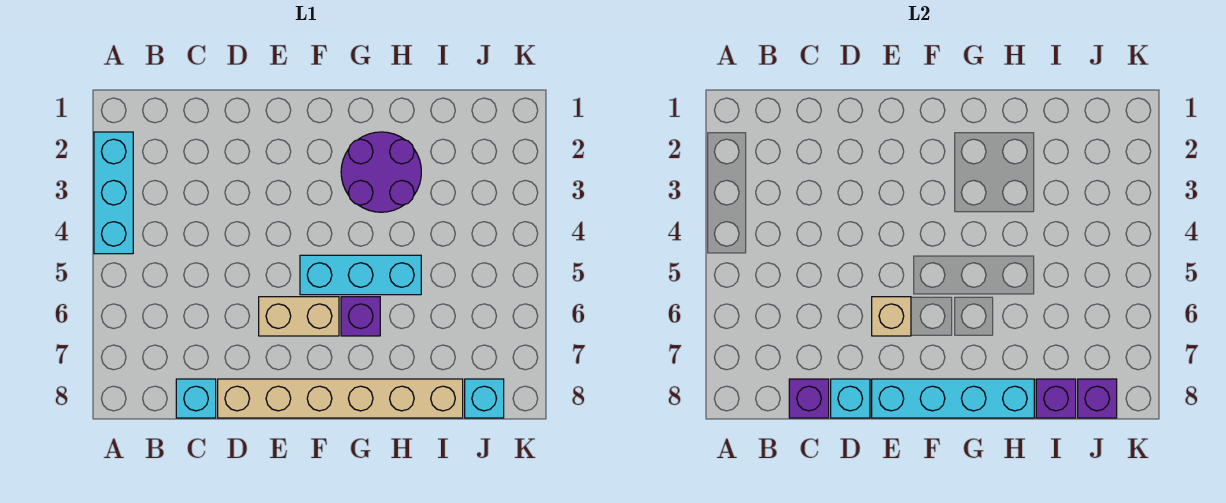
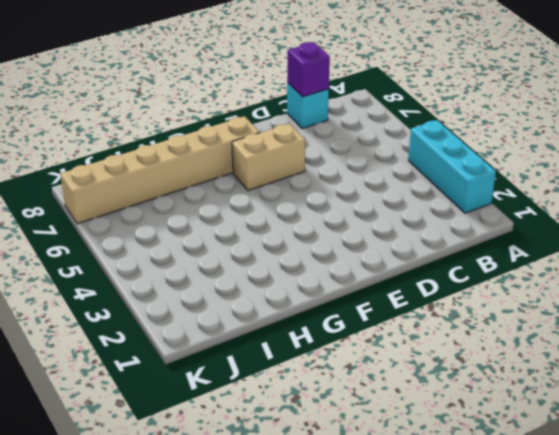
tan brick F7:K7 level 1 -> tan brick D8:I8 level 1
none -> cyan brick F5:H5 level 1
none -> purple round brick G2:H3 level 1
none -> purple brick G6 level 1

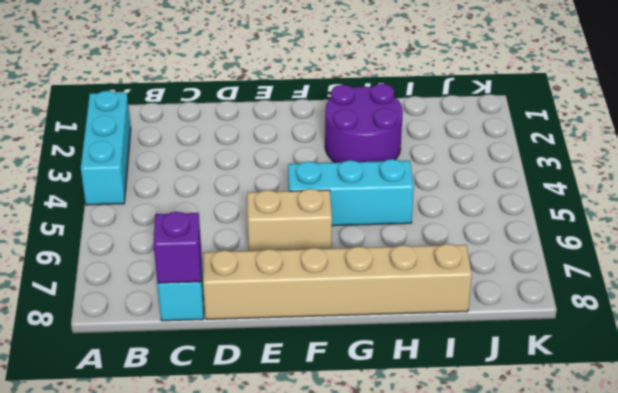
none -> purple brick G6 level 1
none -> cyan brick J8 level 1
none -> cyan brick D8 level 2

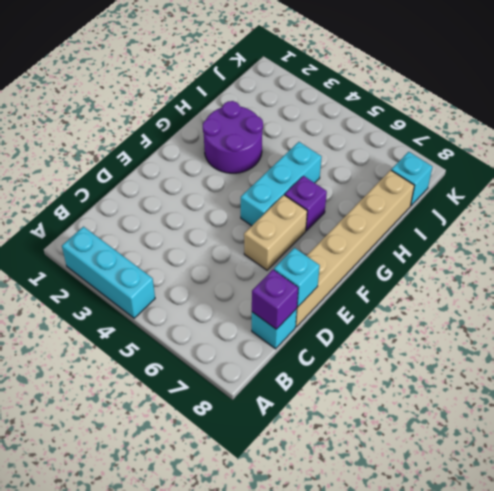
none -> tan brick E6 level 2
none -> cyan brick E8:H8 level 2
none -> purple brick I8 level 2

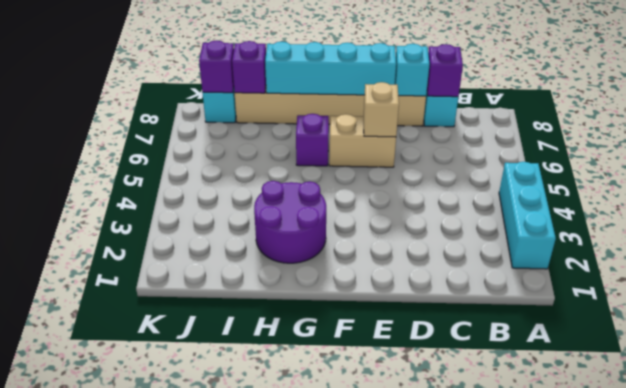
none -> cyan brick F5:H5 level 1

